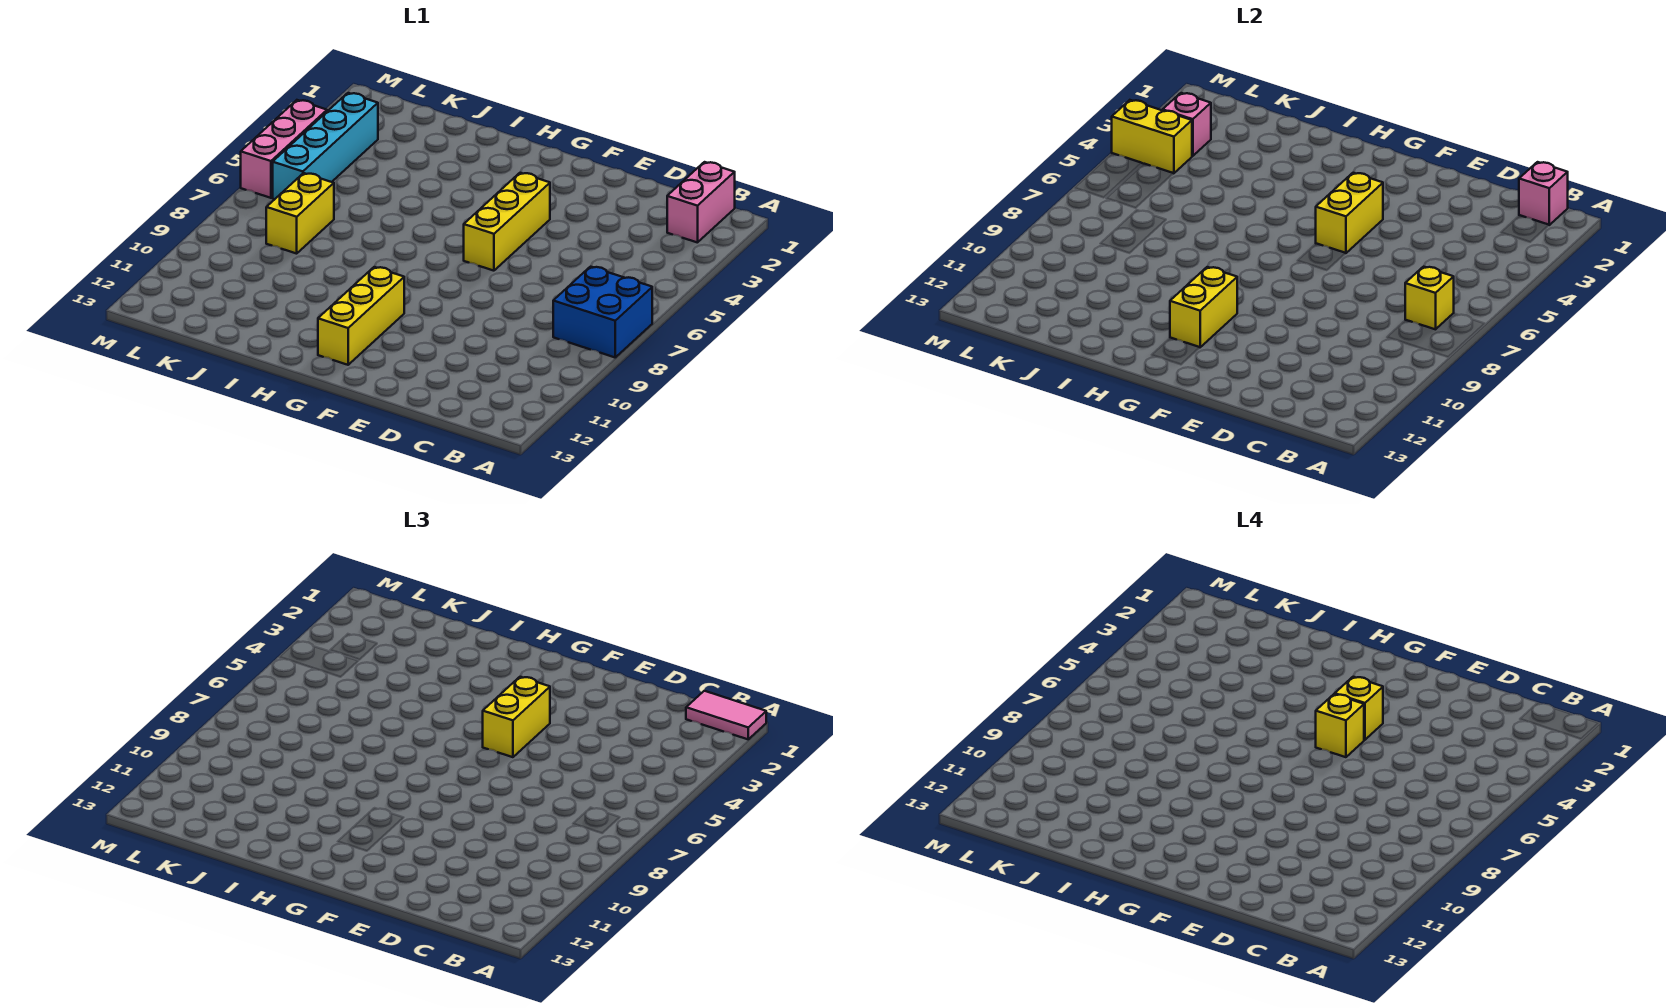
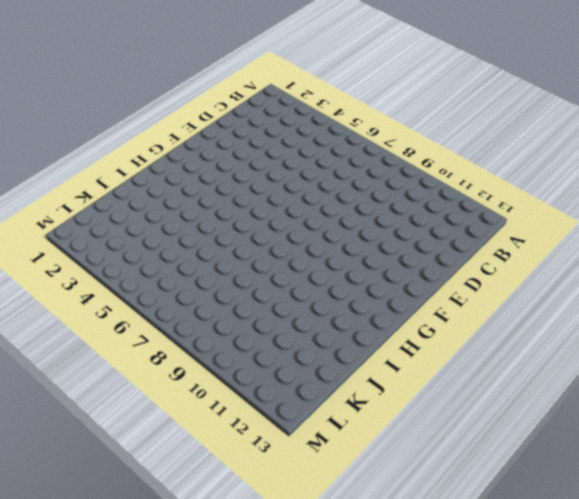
none -> blue brick A7:B8 level 1
none -> pink brick B1:B2 level 1
none -> yellow brick F4:F6 level 1

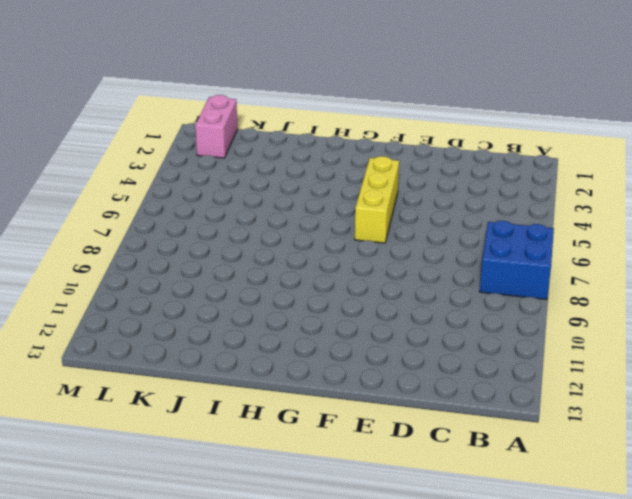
pink brick L1:L2 level 1 -> pink brick B1:B2 level 1
none -> yellow brick G10:G12 level 1
none -> yellow brick K7:K8 level 1
none -> cyan brick L3:L6 level 1

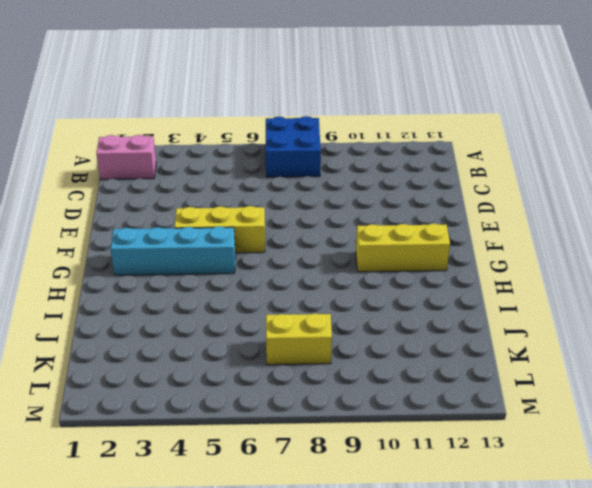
cyan brick G2:G5 level 1 -> cyan brick L3:L6 level 1
none -> pink brick M4:M6 level 1
none -> pink brick B1 level 2
none -> yellow brick B7 level 2

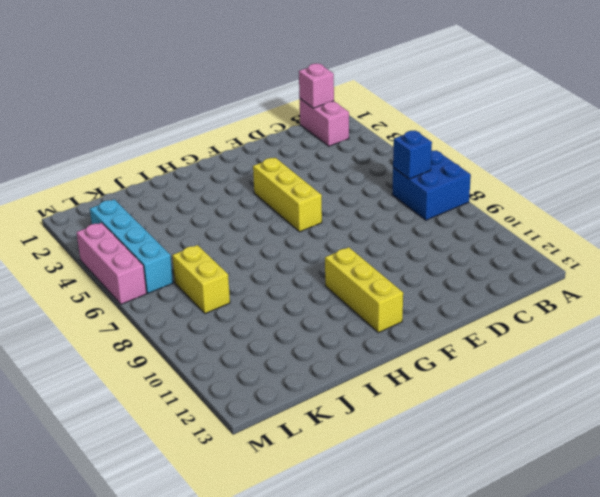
blue brick B7 level 2 -> yellow brick B7 level 2
none -> yellow brick F4:F5 level 2
none -> yellow brick G10:G11 level 2
none -> pink brick L3 level 2

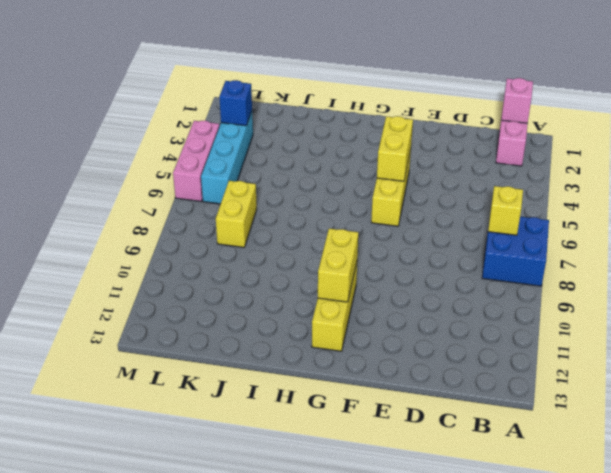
blue brick L3 level 2 -> pink brick L3 level 2
none -> yellow brick L4:M4 level 2
none -> pink tile A1:B1 level 3
none -> yellow brick F4:F5 level 3

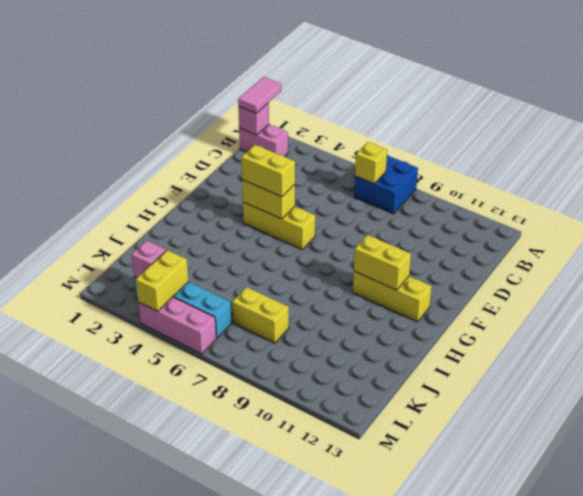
none -> yellow brick F4 level 4
none -> yellow brick F5 level 4

